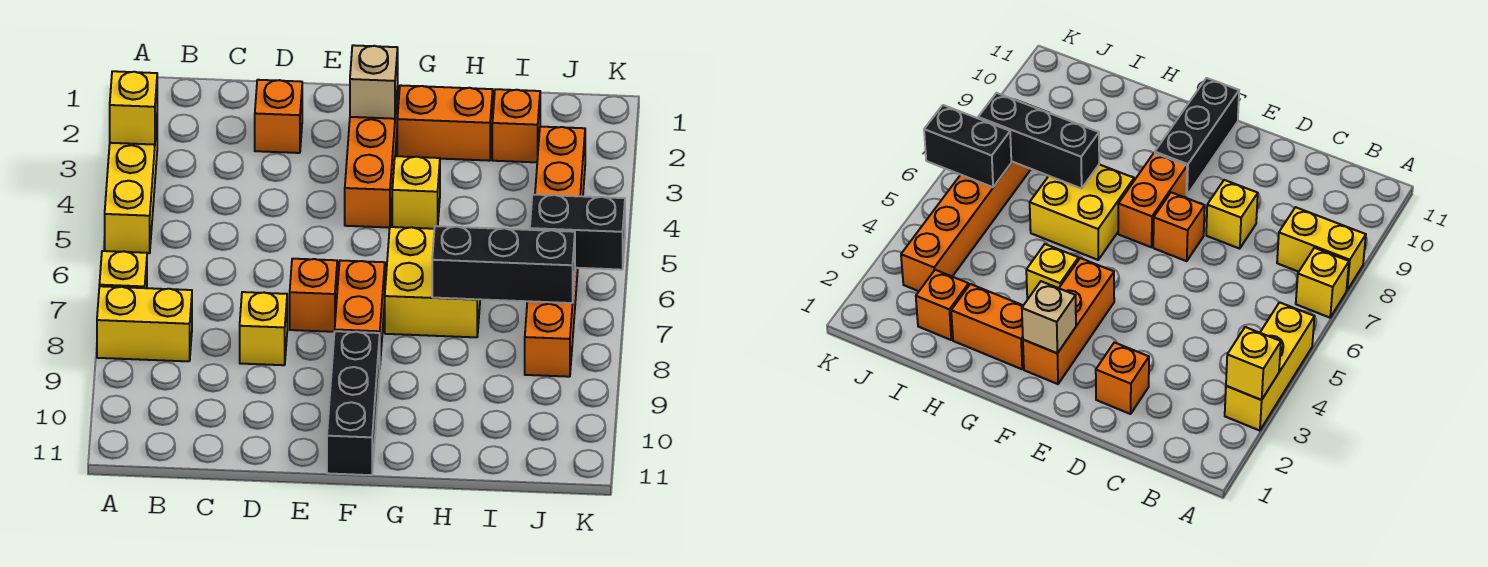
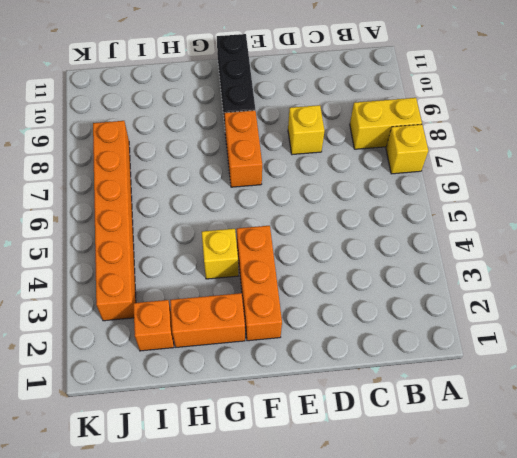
none -> yellow brick A3:A5 level 1
none -> orange brick D2 level 1
none -> orange brick E7 level 1

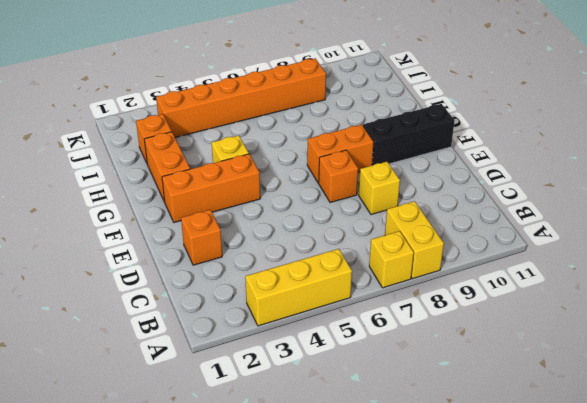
none -> yellow brick G6:H7 level 1
none -> yellow brick A3 level 2
none -> tan brick F2 level 2

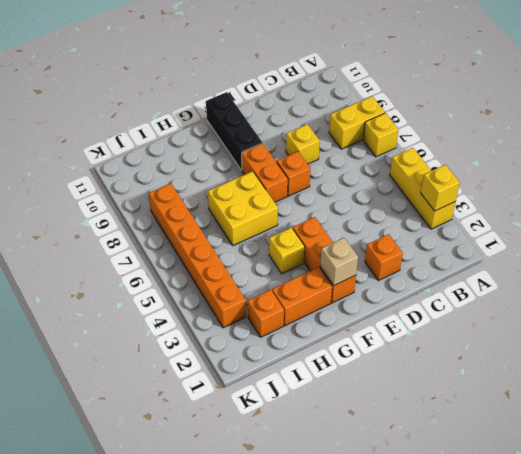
none -> black brick H7:J7 level 2
none -> black brick J6:K6 level 2

